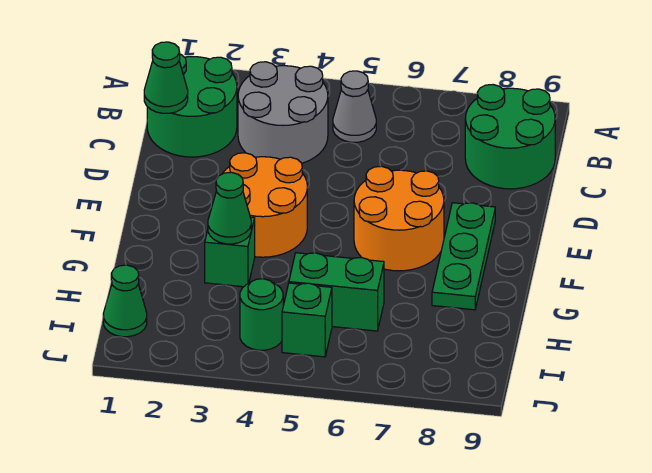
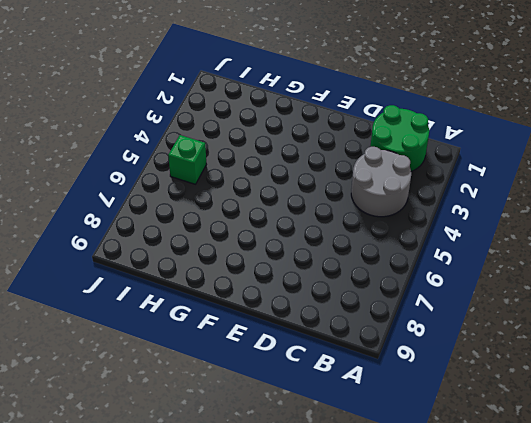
none -> grey cone B5 level 1
none -> green round brick B8:C9 level 1
none -> orange round brick E3:F4 level 1

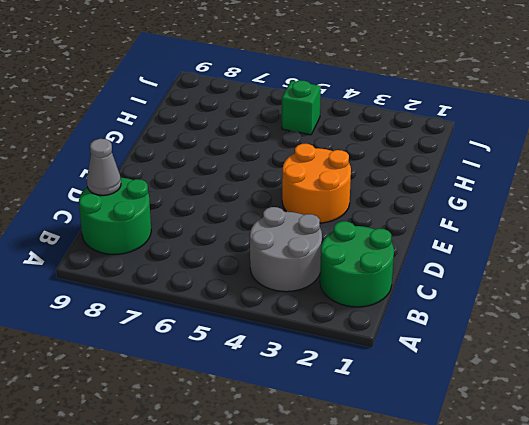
grey cone C9 level 2 -> grey cone B5 level 1
none -> orange round brick E6:F7 level 1
none -> green plate E8:G8 level 1
none -> green brick G3 level 1

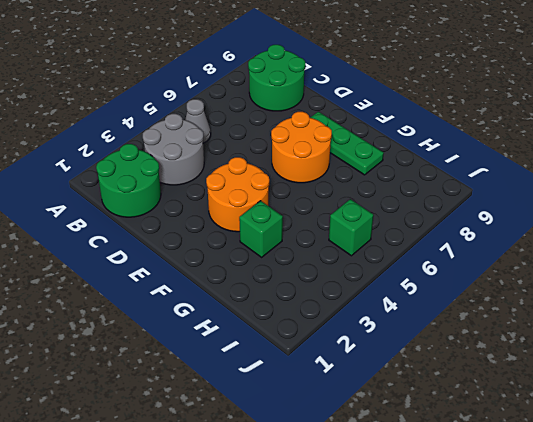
none -> green brick H5:H6 level 1
none -> green cone I1 level 1
none -> green round brick I4 level 1

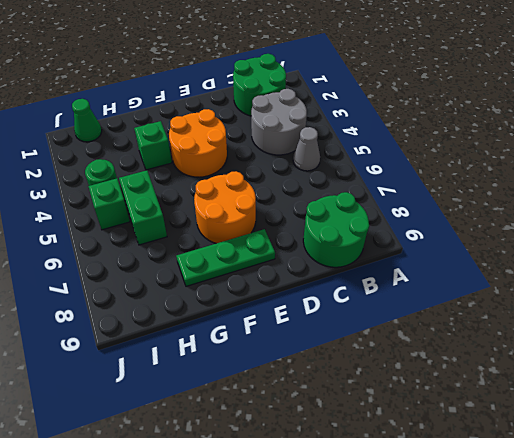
none -> green cone C1 level 2
none -> green cone G3 level 2

